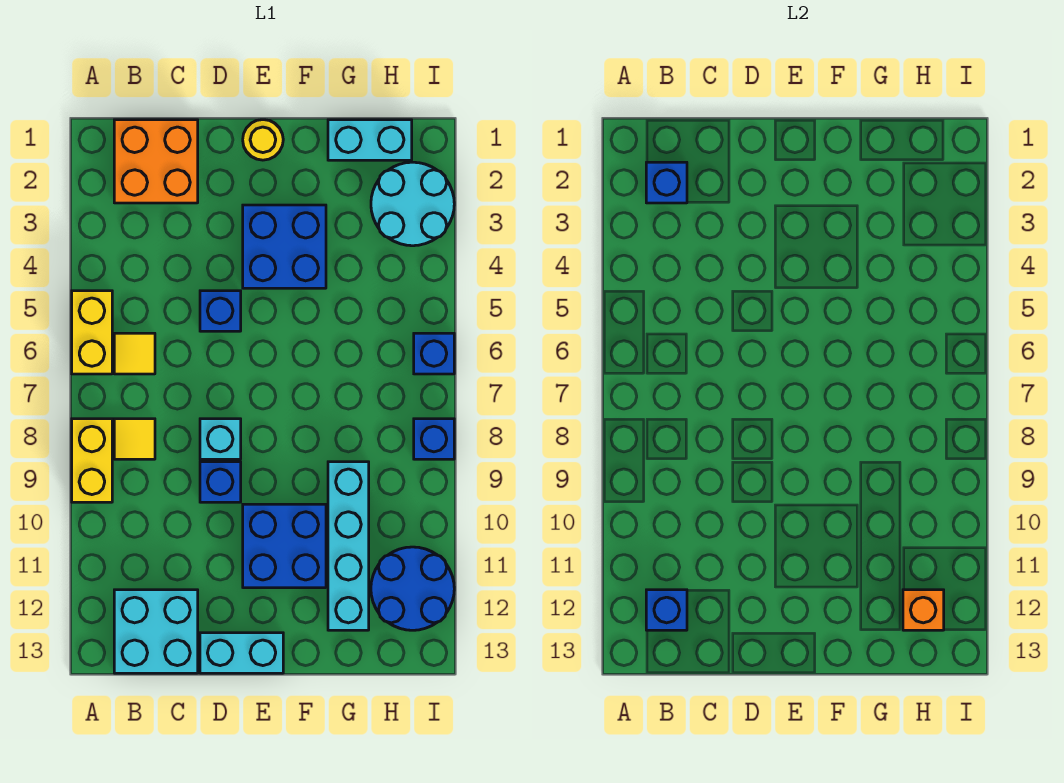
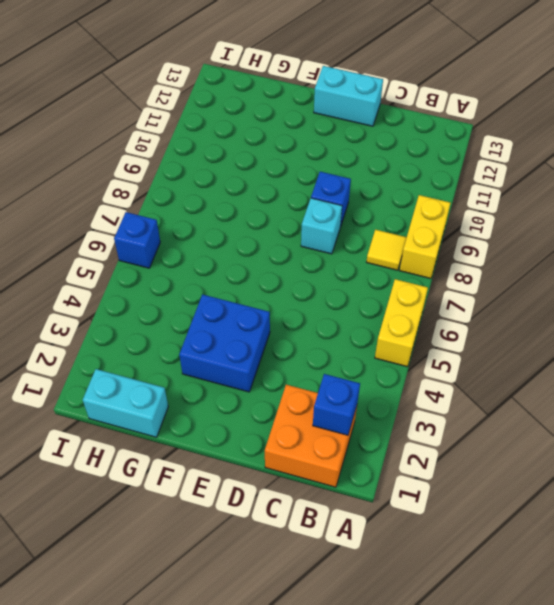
none -> yellow tile B6 level 1
none -> cyan brick B12:C13 level 1
none -> blue brick D5 level 1

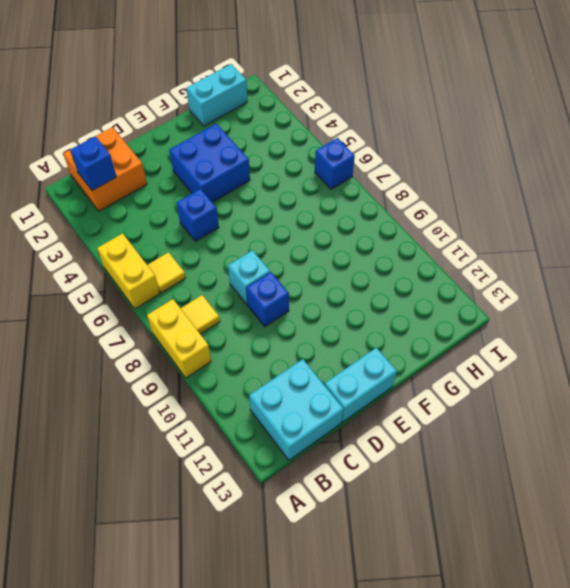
none -> yellow round brick E1 level 1
none -> blue brick E10:F11 level 1
none -> cyan brick G9:G12 level 1

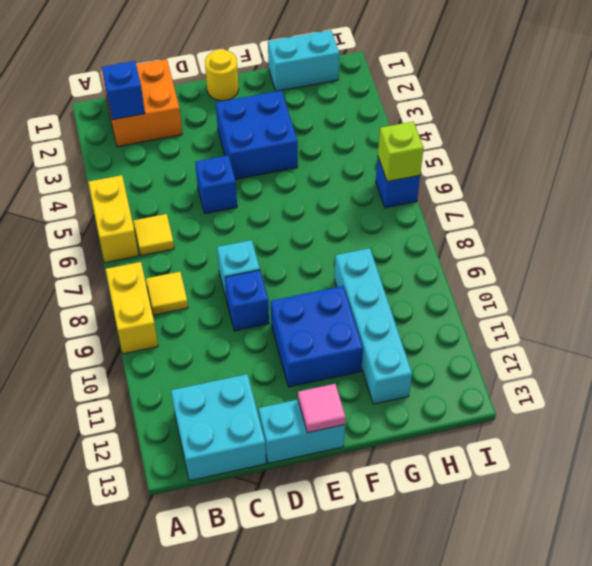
pink tile E13 level 2 -> none
lime brick I6 level 2 -> none
none -> cyan round brick H2:I3 level 1
none -> blue round brick H11:I12 level 1
none -> blue brick I8 level 1

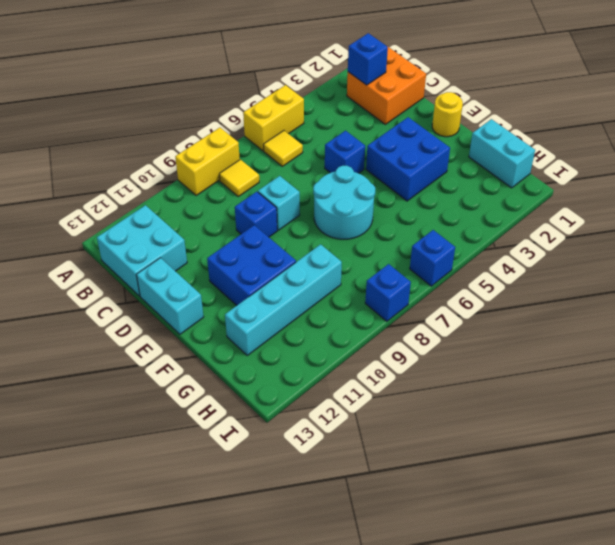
cyan round brick E6:F7 level 1 -> cyan round brick H2:I3 level 1
none -> blue round brick H11:I12 level 1
none -> blue brick B12 level 2
none -> orange brick H12 level 2

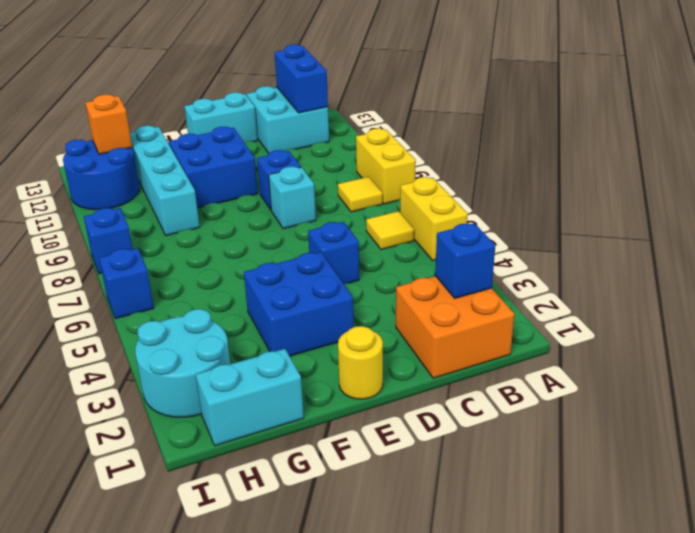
blue brick B12:B13 level 2 -> blue brick B12 level 2

